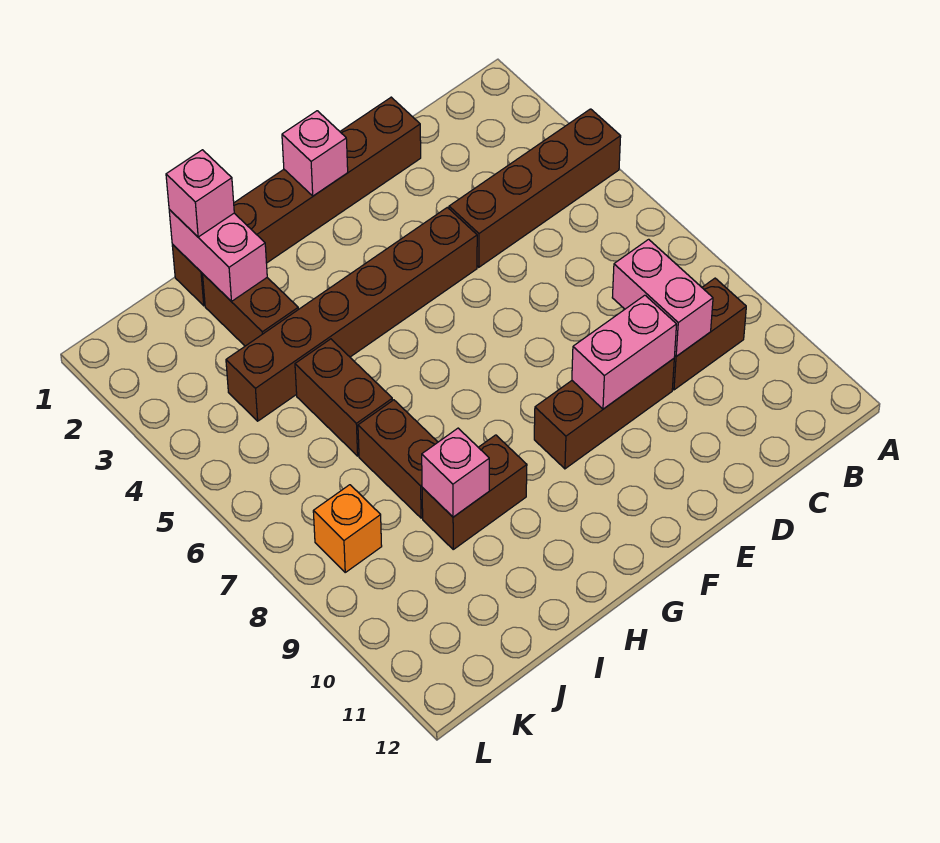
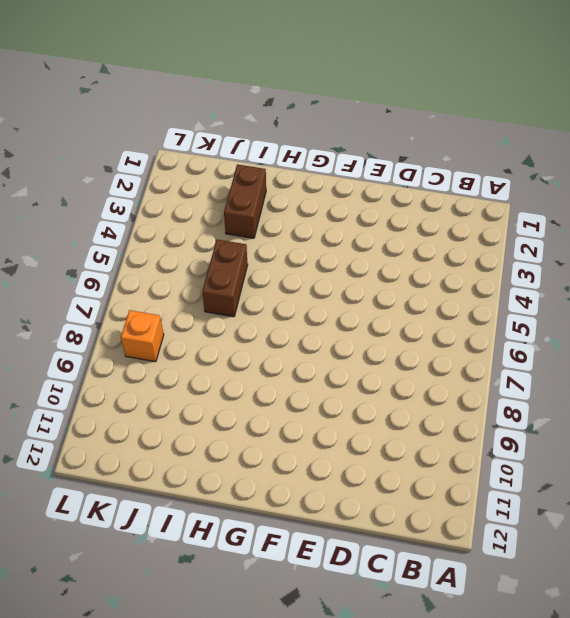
none -> brown brick A4:D4 level 1
none -> brown brick B9:C9 level 1
none -> brown brick D1:I1 level 1

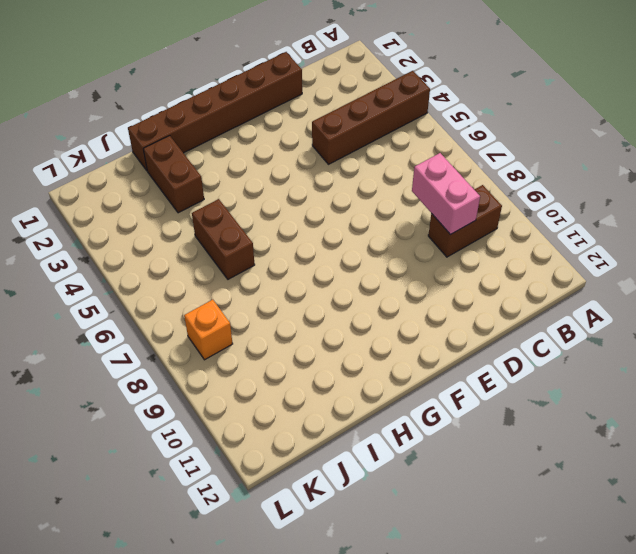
none -> brown brick D9:F9 level 1
none -> brown brick E4:J4 level 1
none -> brown brick H9:I9 level 1

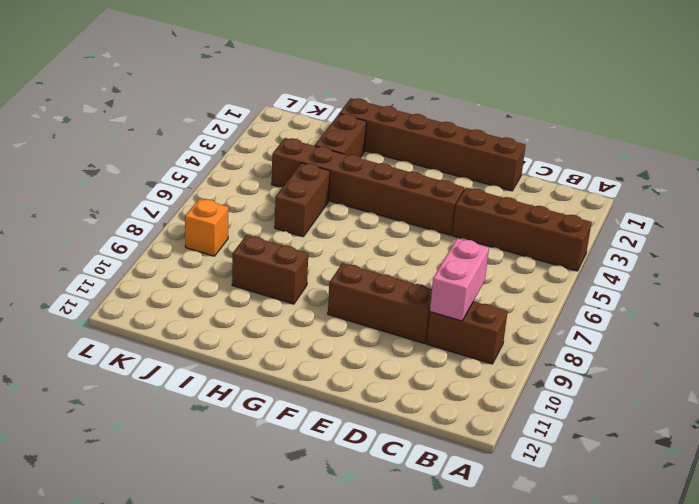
none -> brown brick I7:I8 level 1
none -> pink brick D9:E9 level 2
none -> pink brick F1 level 2

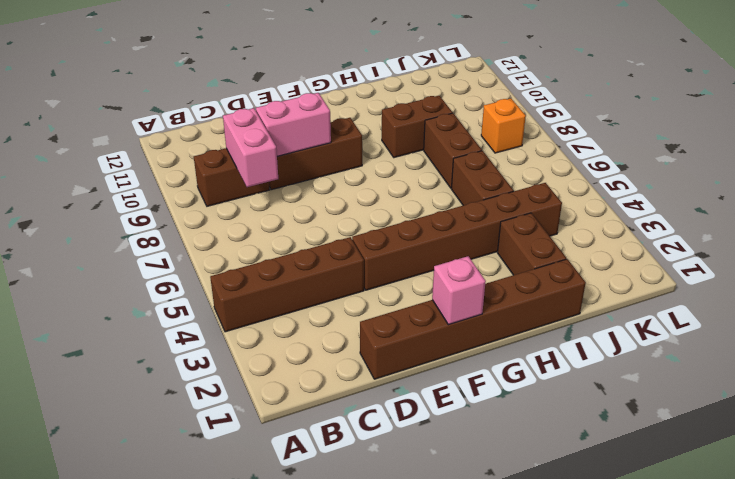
none -> pink brick I1:I2 level 2
none -> pink brick I9 level 2
none -> pink brick I1 level 3

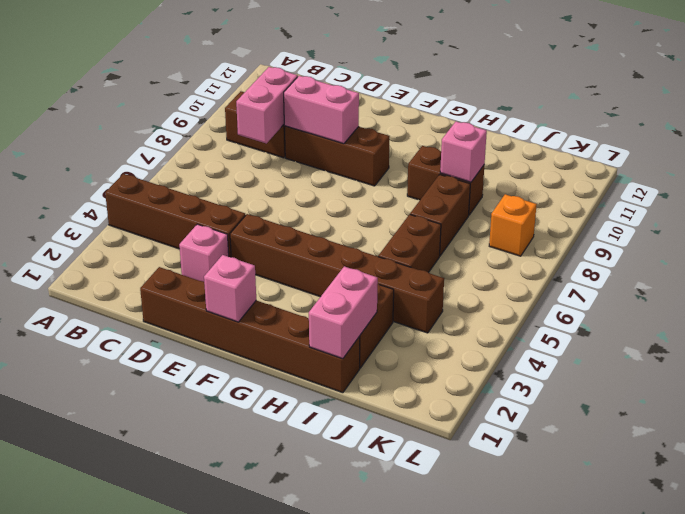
pink brick D3 level 1 -> pink brick I1 level 3

